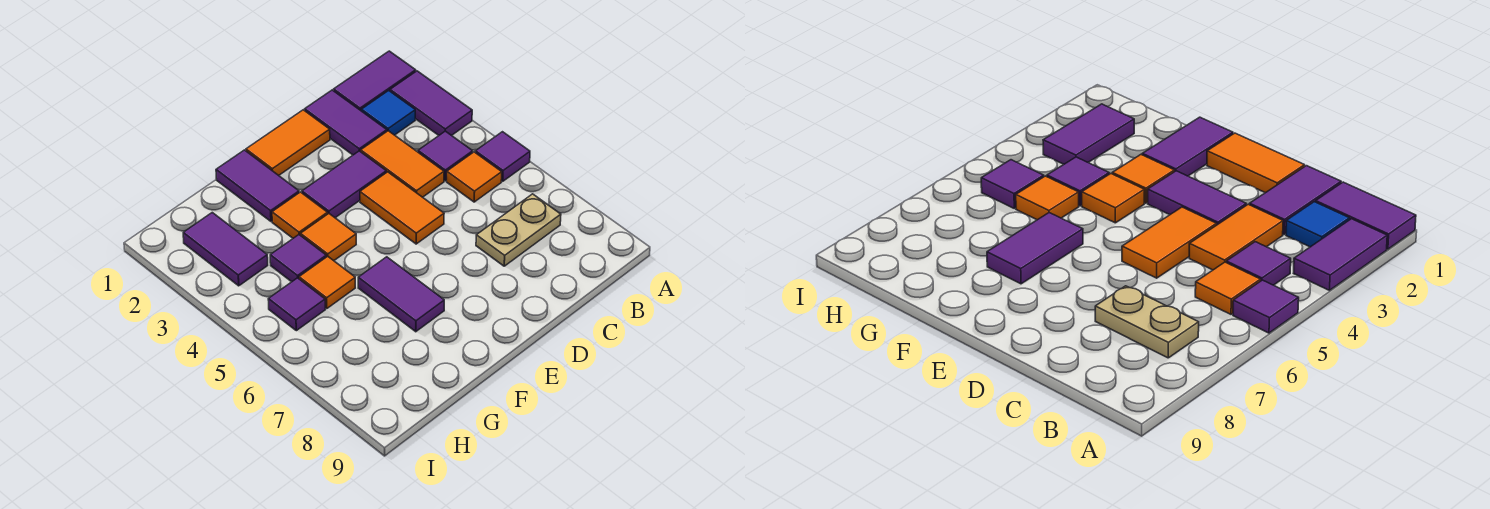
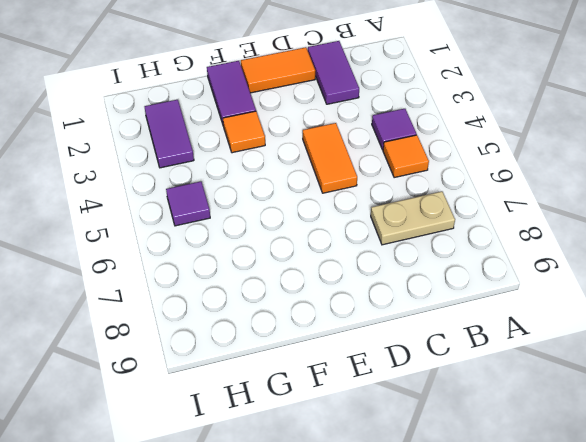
none -> purple tile A1:B1 level 1
none -> purple tile A2:A3 level 1
none -> purple tile A5 level 1

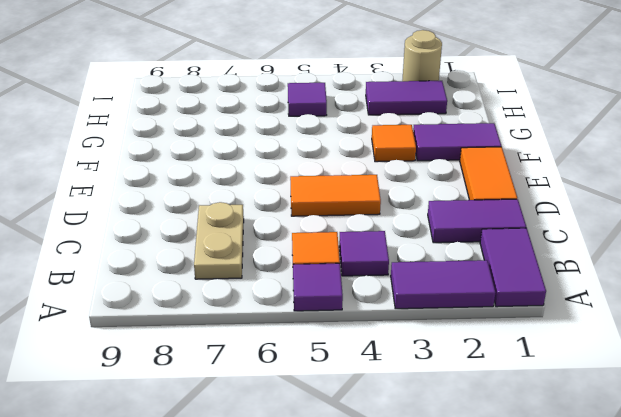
tan round brick I2 level 1 -> none
none -> blue tile B2 level 1
none -> orange tile C3:C4 level 1
none -> purple tile D3:E3 level 1

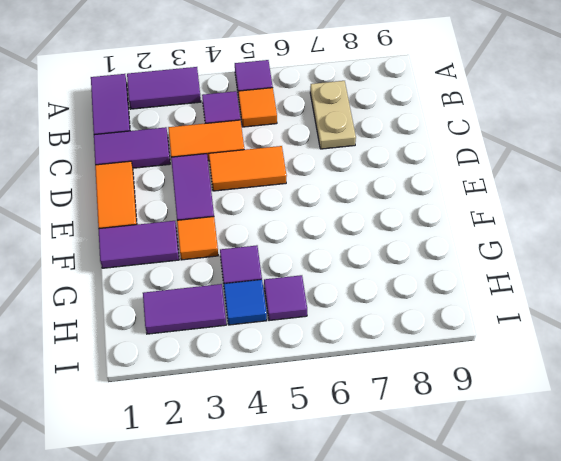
blue tile H4 level 1 -> blue tile B2 level 1
none -> orange tile F4 level 1
none -> purple tile F6:F7 level 1
none -> orange tile G5 level 1

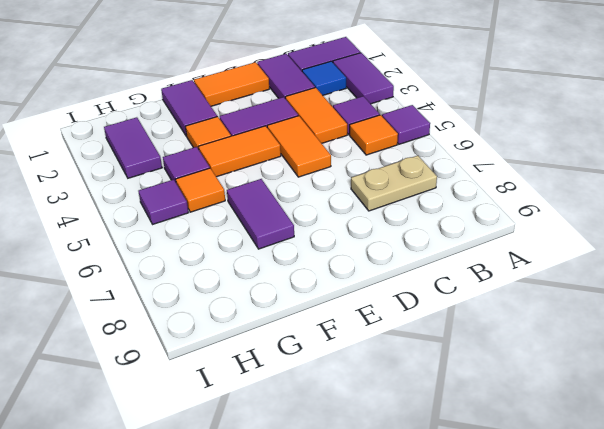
orange tile E4:F4 level 1 -> orange tile F4 level 1

